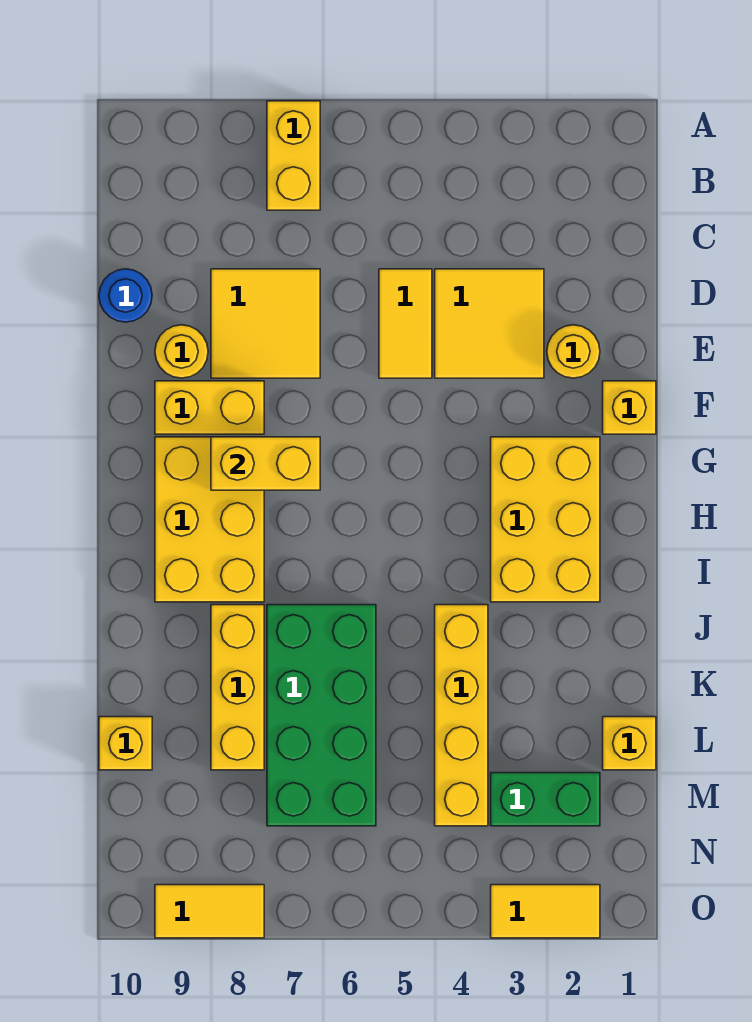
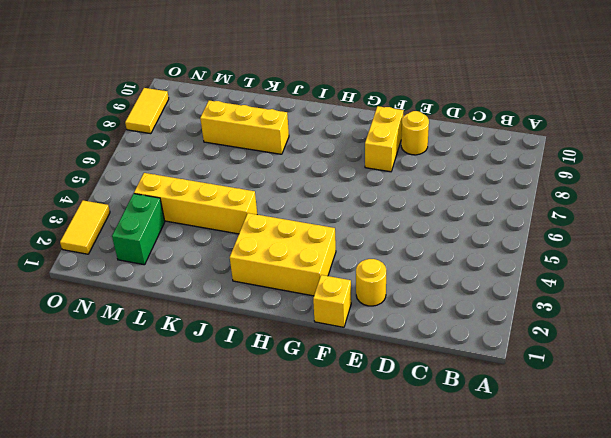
none -> yellow brick A7:B7 level 1
none -> yellow tile D3:E4 level 1
none -> yellow tile D5:E5 level 1

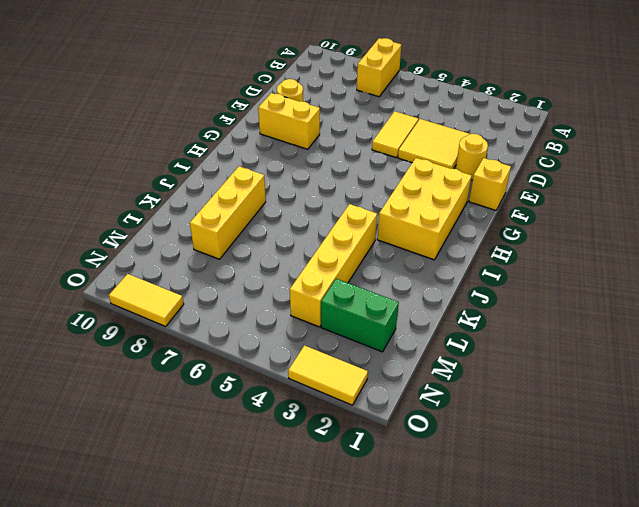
none -> yellow tile D7:E8 level 1
none -> blue round brick D10 level 1
none -> yellow brick G8:I9 level 1

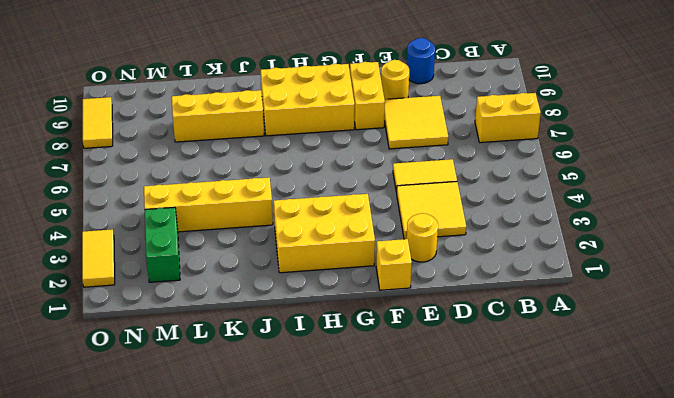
none -> green brick J6:M7 level 1
none -> yellow brick L1 level 1
none -> yellow brick L10 level 1

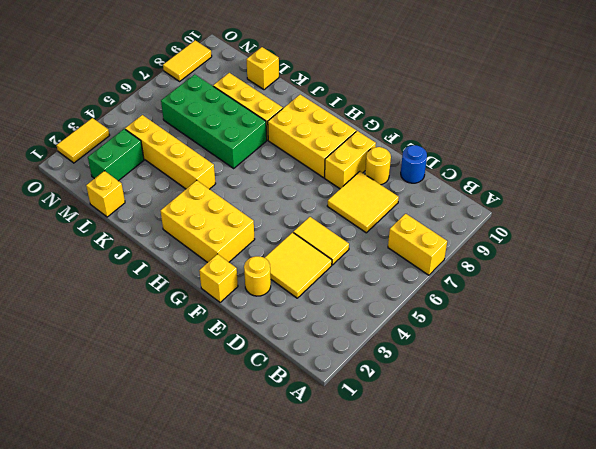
none -> yellow brick G7:G8 level 2

